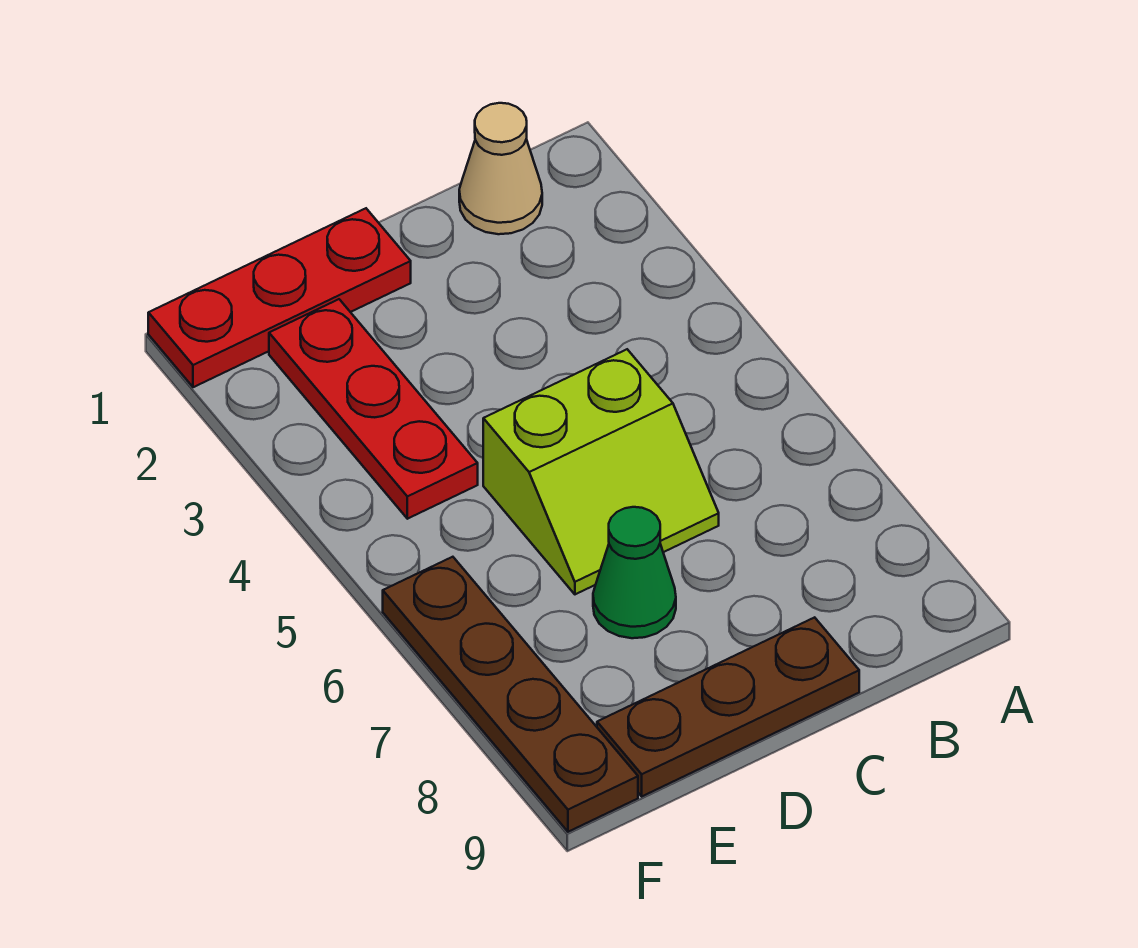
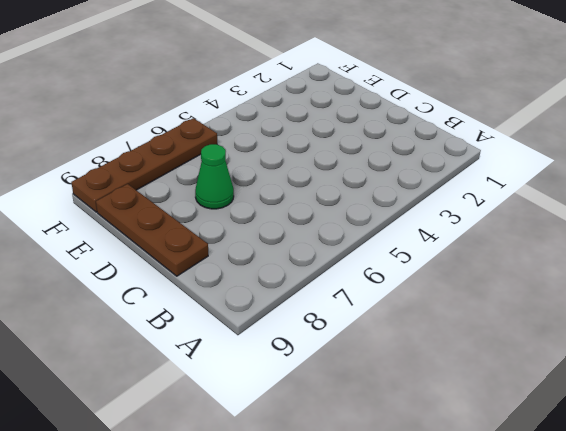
none -> tan cone B1 level 1
none -> lime slope C5:D6 level 1 top 5

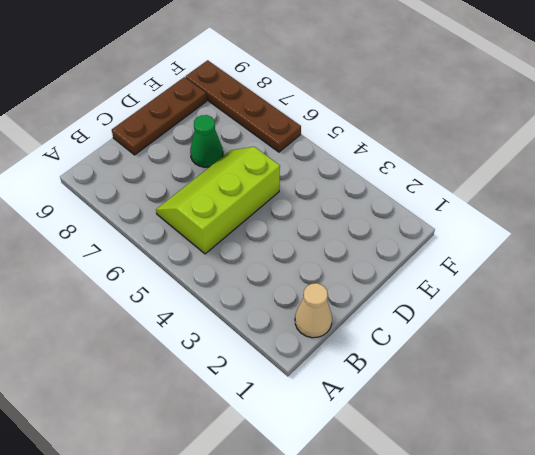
lime slope B5:D6 level 1 top 5 -> lime slope C5:D6 level 1 top 5
none -> red plate D1:F1 level 1
none -> red plate E2:E4 level 1

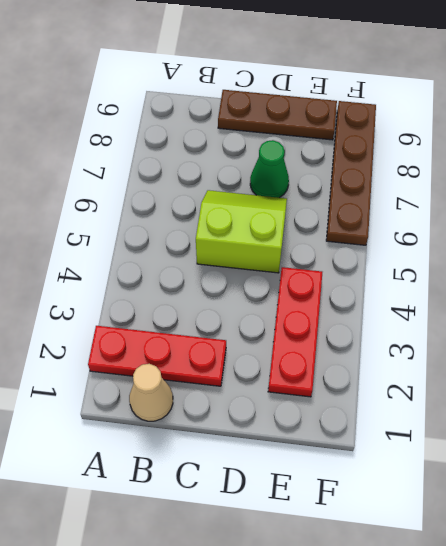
red plate A2:C2 level 1 -> red plate D1:F1 level 1

